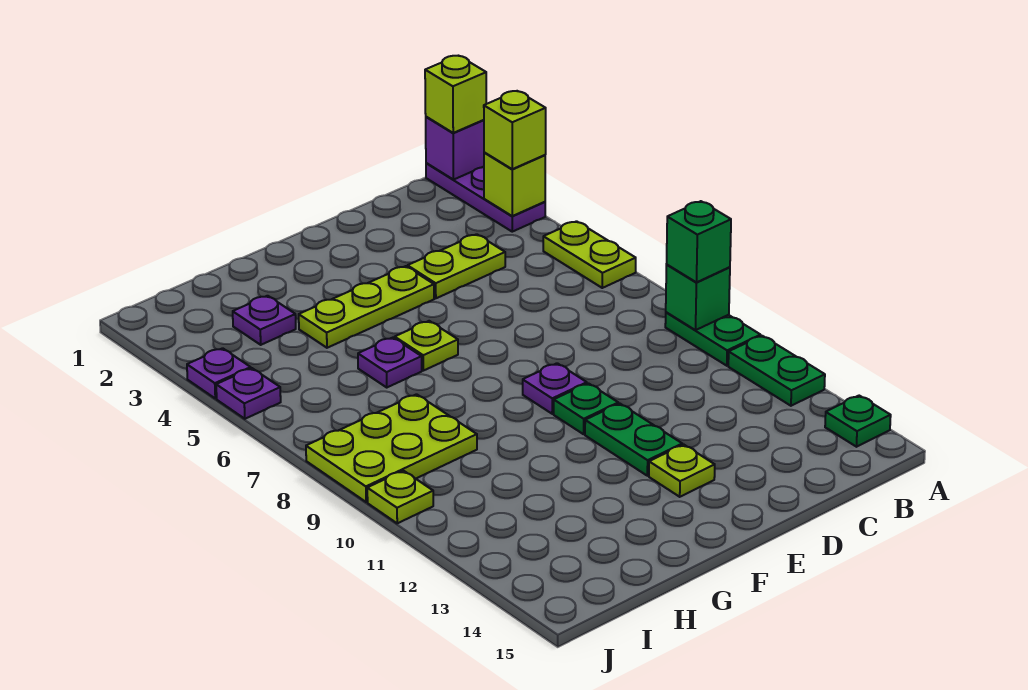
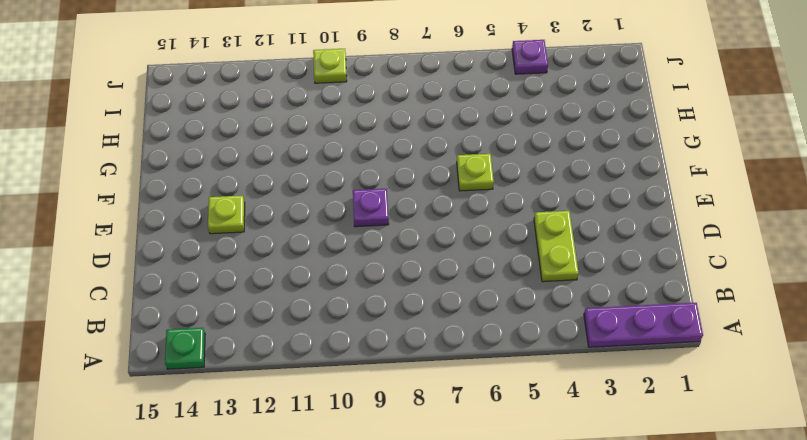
none -> lime plate A5:A6 level 1
none -> green plate A9:A10 level 1
none -> green plate A11:A12 level 1

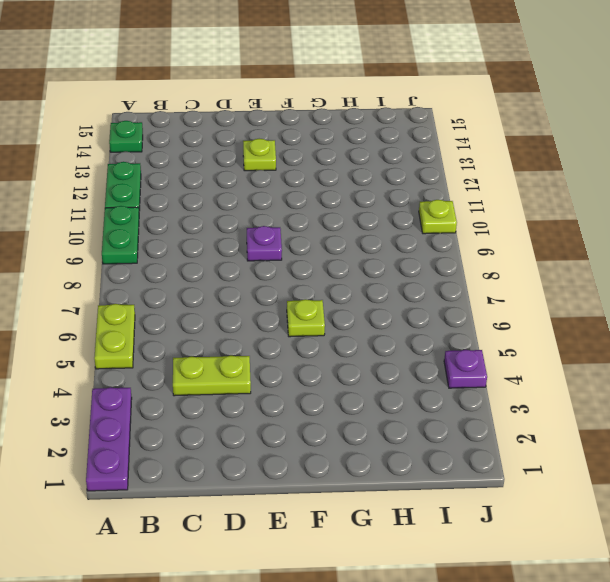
none -> lime plate E4:G4 level 1
none -> green plate E10 level 1
none -> green plate E11:E12 level 1

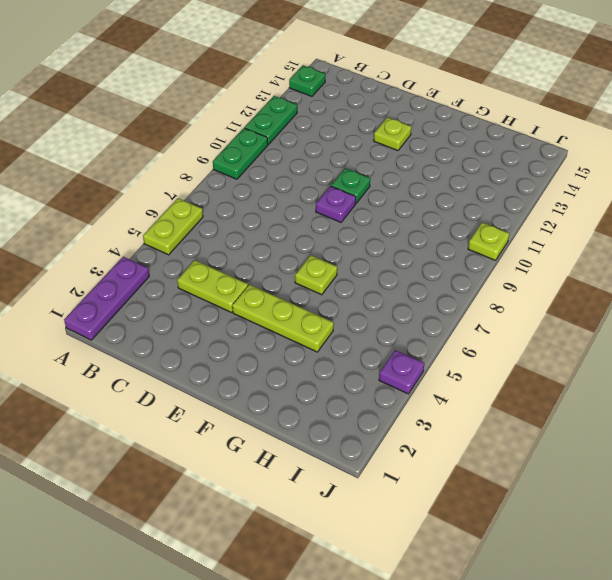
none -> green plate E11:E12 level 1
none -> purple plate G6 level 1
none -> purple plate H3 level 1

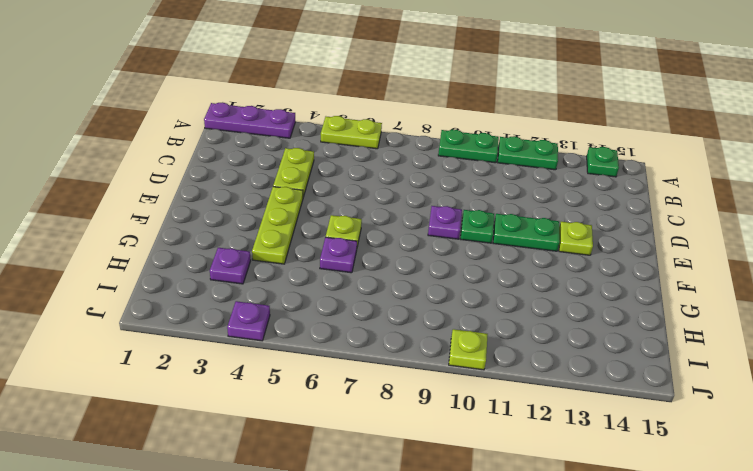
none -> lime plate H8:J9 level 1
none -> purple plate J5 level 1
none -> purple brick A1 level 2

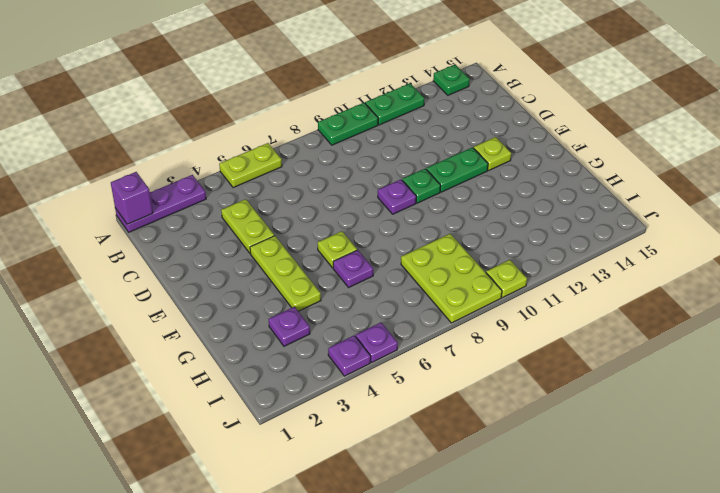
none -> lime brick A3 level 2
none -> green brick A9 level 2
none -> lime brick A1 level 3

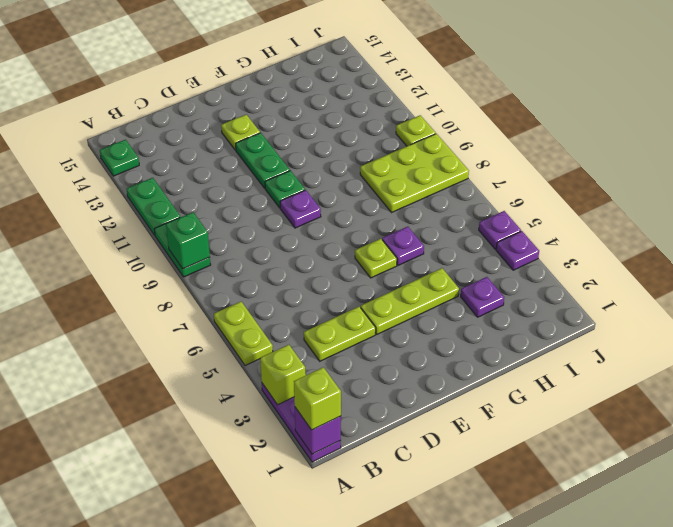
none -> lime brick A3 level 3
none -> green brick A9 level 3

